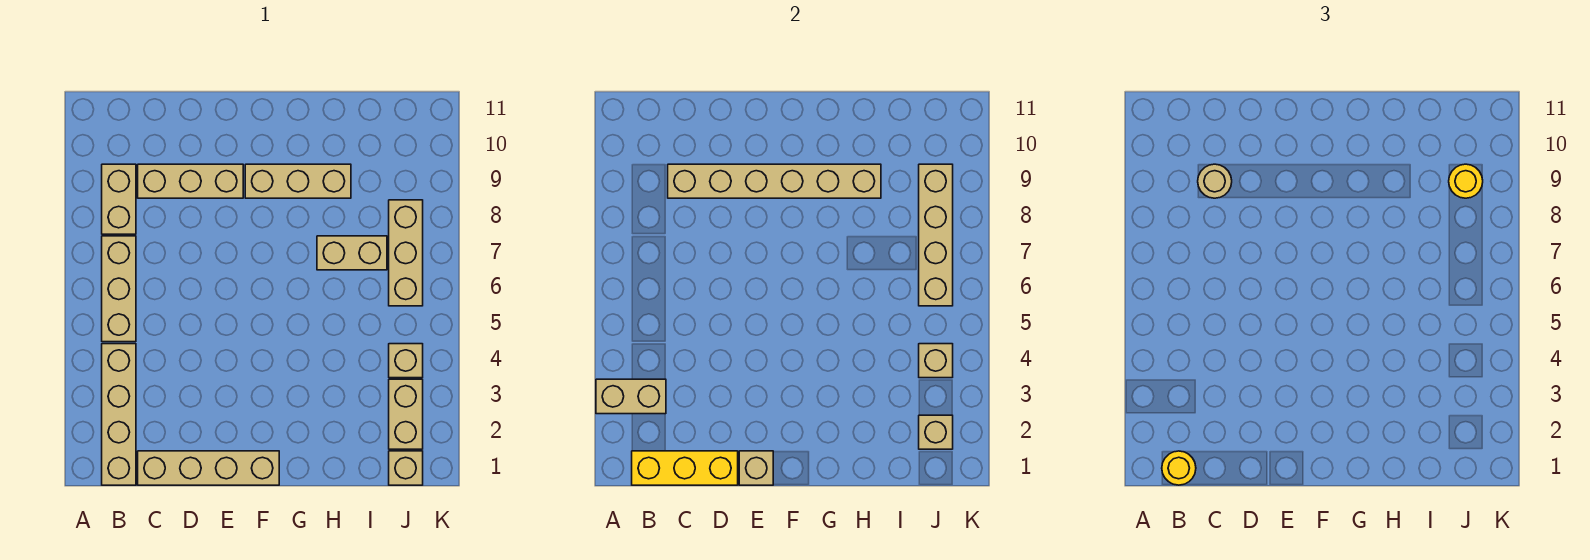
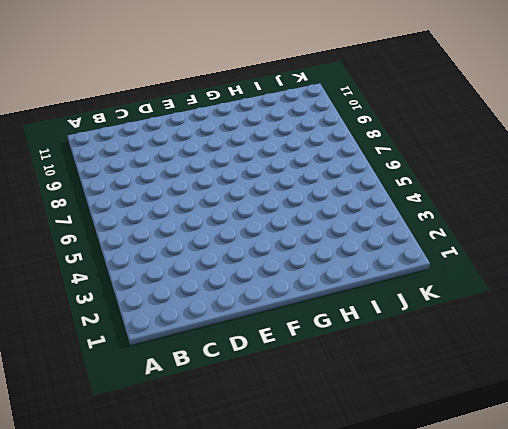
none -> tan brick B1:B4 level 1
none -> tan brick B5:B7 level 1
none -> tan brick B8:B9 level 1

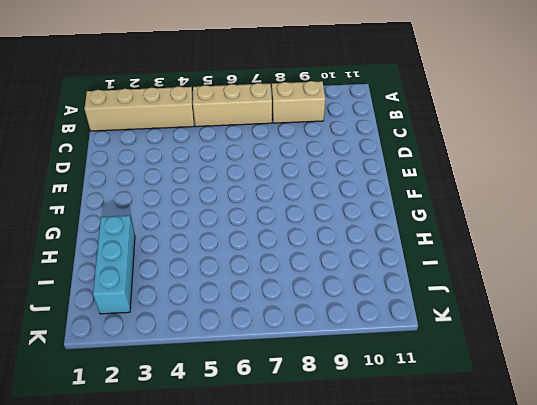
cyan brick H2:J2 level 1 -> tan brick J2:J3 level 1
none -> tan brick C1:F1 level 1
none -> tan brick C9:E9 level 1
none -> tan brick F9:H9 level 1

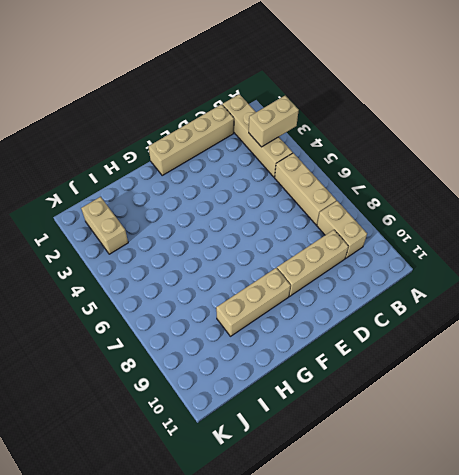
none -> tan brick H7:I7 level 1
none -> tan brick J1 level 1
none -> tan brick J4 level 1

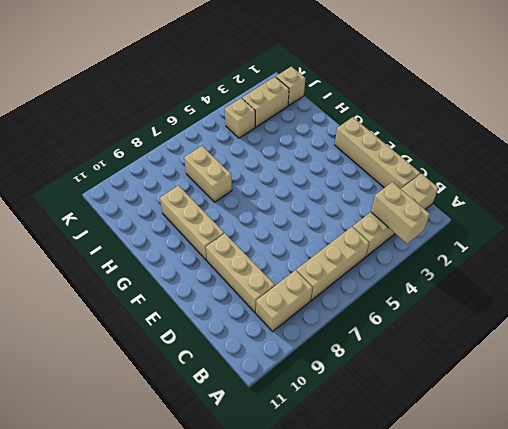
none -> tan brick J6:J8 level 1
none -> yellow brick B1:D1 level 2
none -> tan brick C9:H9 level 2

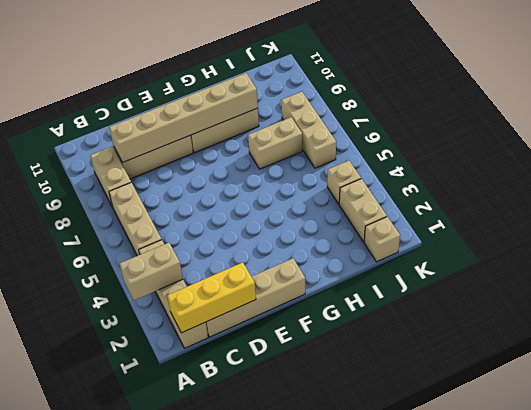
none -> tan brick E1 level 2
none -> tan brick J2 level 2
none -> tan brick J4 level 2

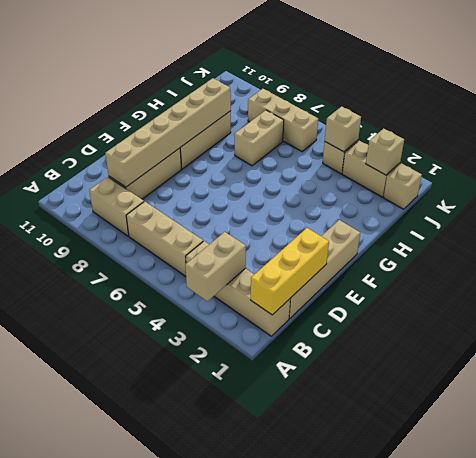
none -> tan brick E1 level 2
none -> tan brick J6:J9 level 2
none -> yellow round brick B1 level 3

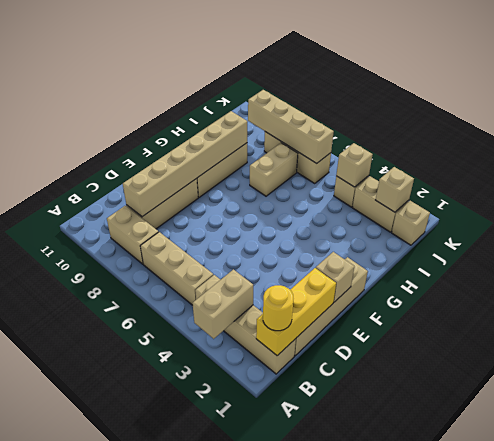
none -> tan round brick C9 level 3
none -> yellow round brick J9 level 3

